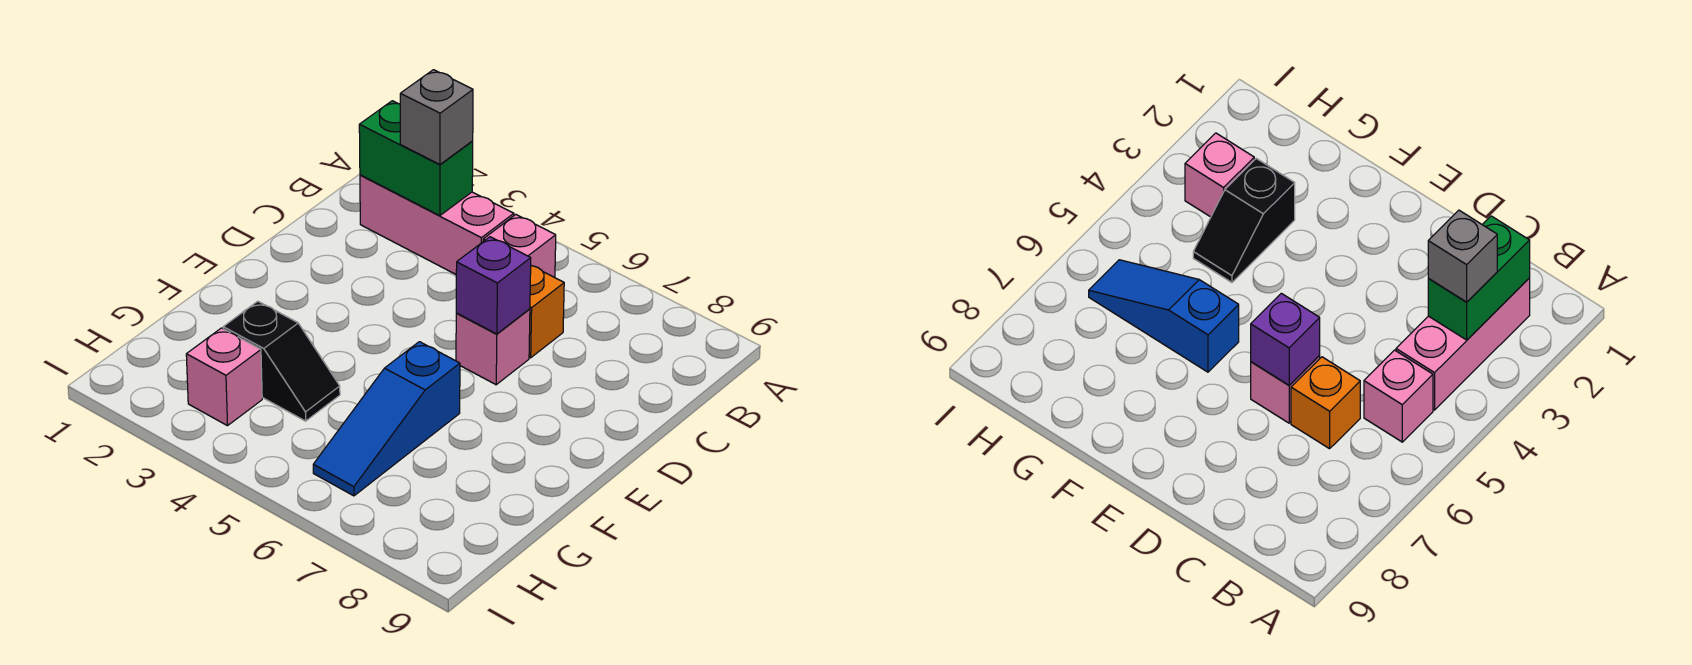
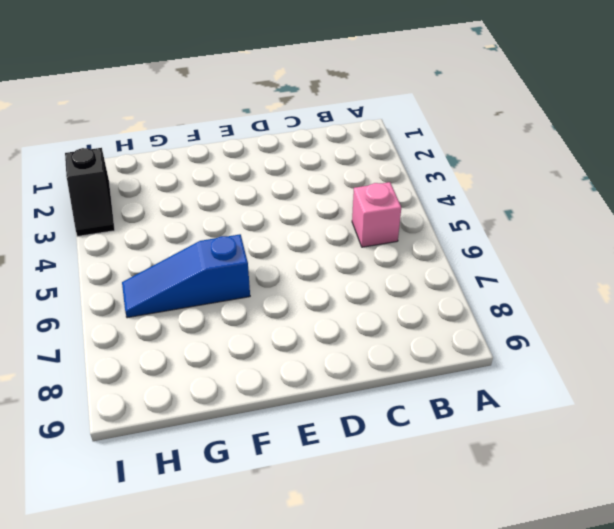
black slope I2:I3 level 1 top 2 -> black slope G3:G4 level 1 top 3
none -> pink brick B2:B4 level 1
none -> orange brick C6 level 1

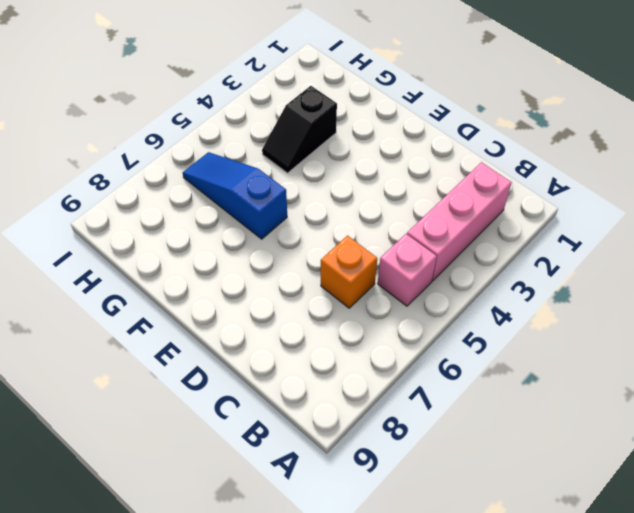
none -> pink brick D6 level 1
none -> pink brick H3 level 1

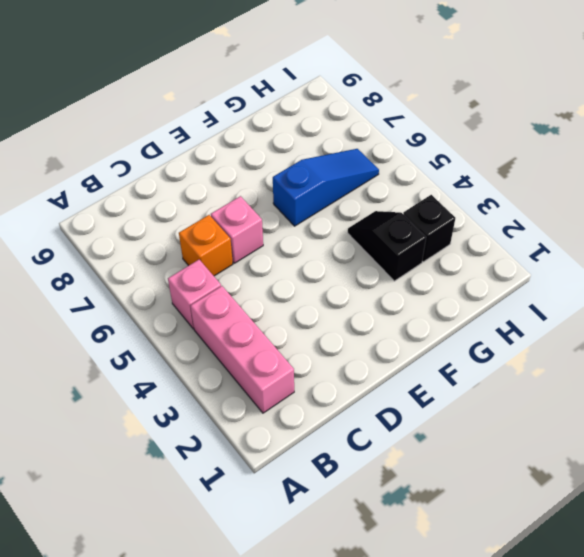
black brick H3 level 1 -> pink brick H3 level 1
none -> green brick B2:B3 level 2
none -> purple brick D6 level 2

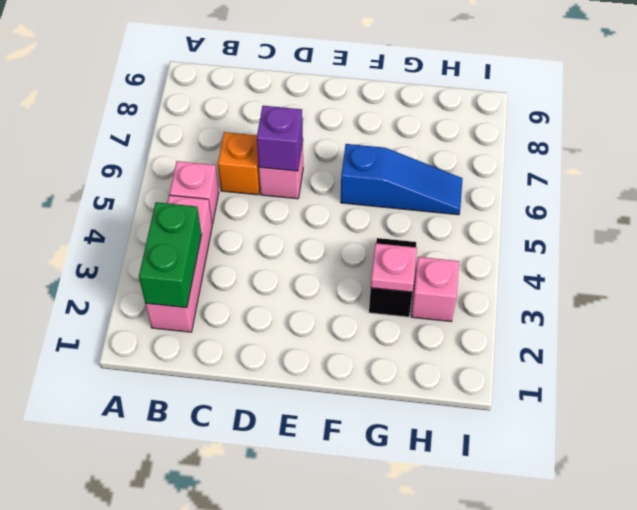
pink plate G3 level 2 -> none
none -> grey brick B3 level 3

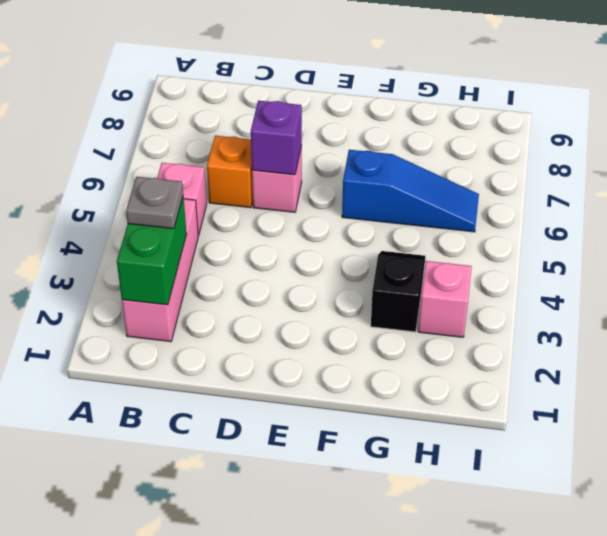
grey plate B3 level 3 -> grey brick B3 level 3

